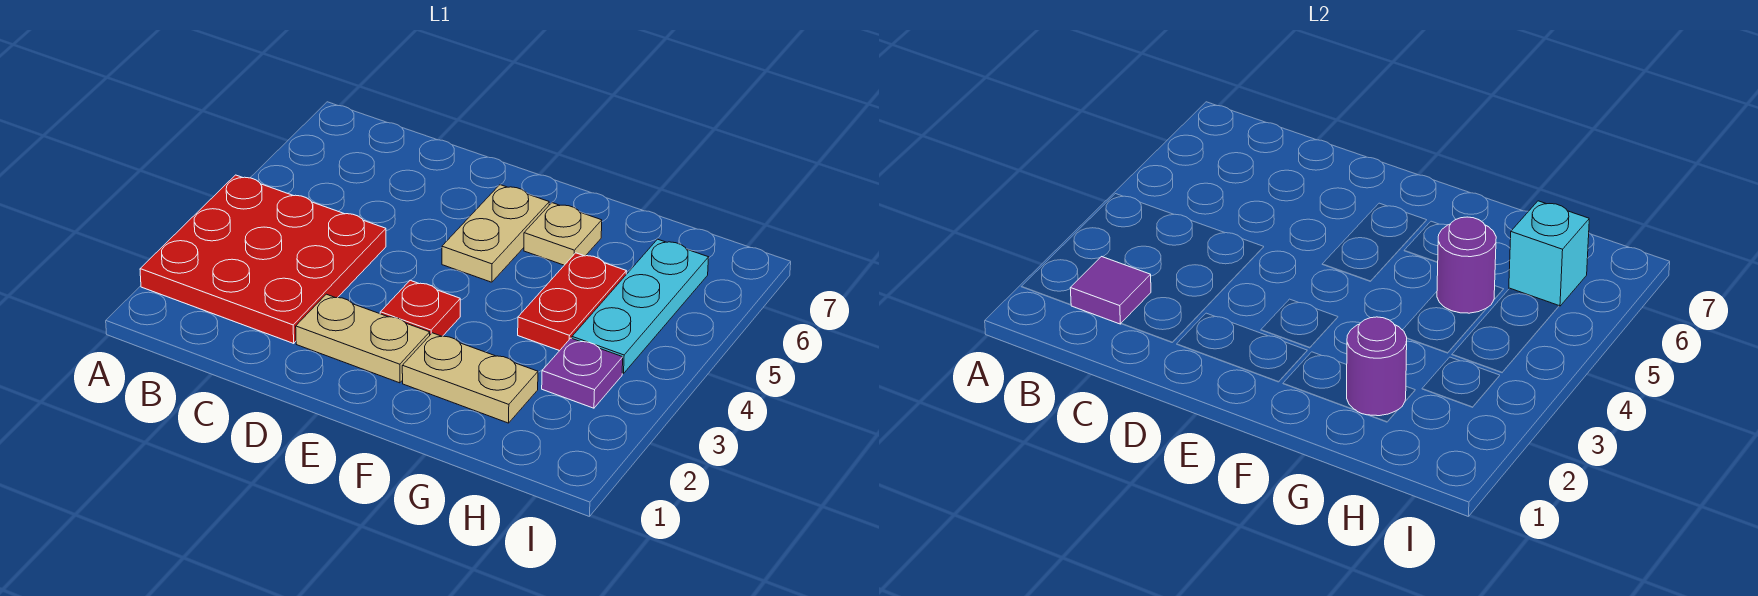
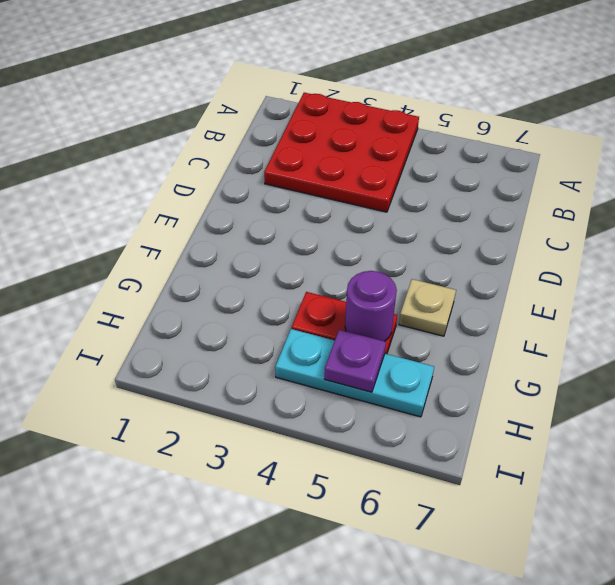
purple plate H5 level 2 -> purple plate H3 level 1
none -> tan plate D2:E2 level 1
none -> red plate E3 level 1
none -> tan plate E5:E6 level 1

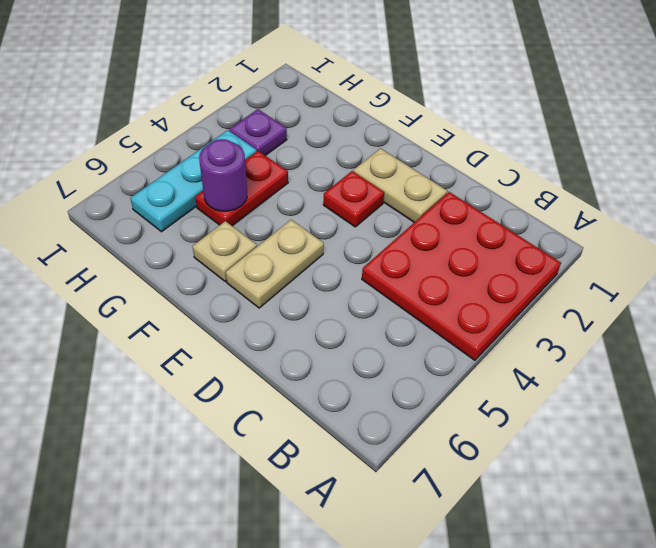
none -> tan plate F2:G2 level 1
none -> purple tile B2 level 2
none -> purple round brick G2 level 2

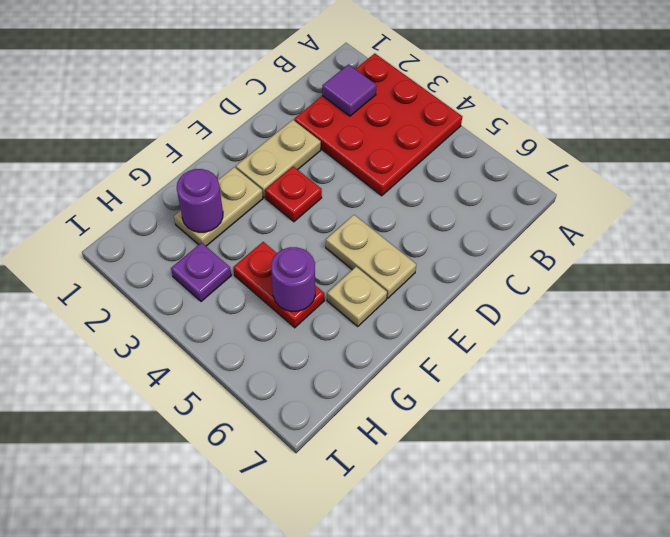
none -> cyan plate H4:H6 level 1
none -> cyan brick H6 level 2

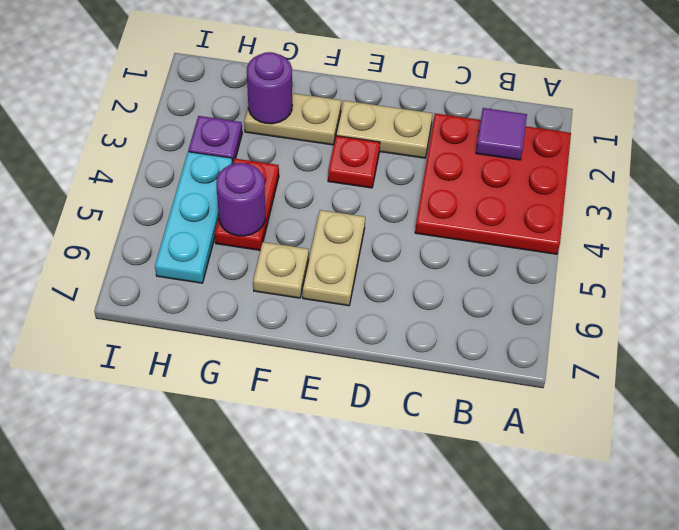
none -> cyan brick H6 level 2

